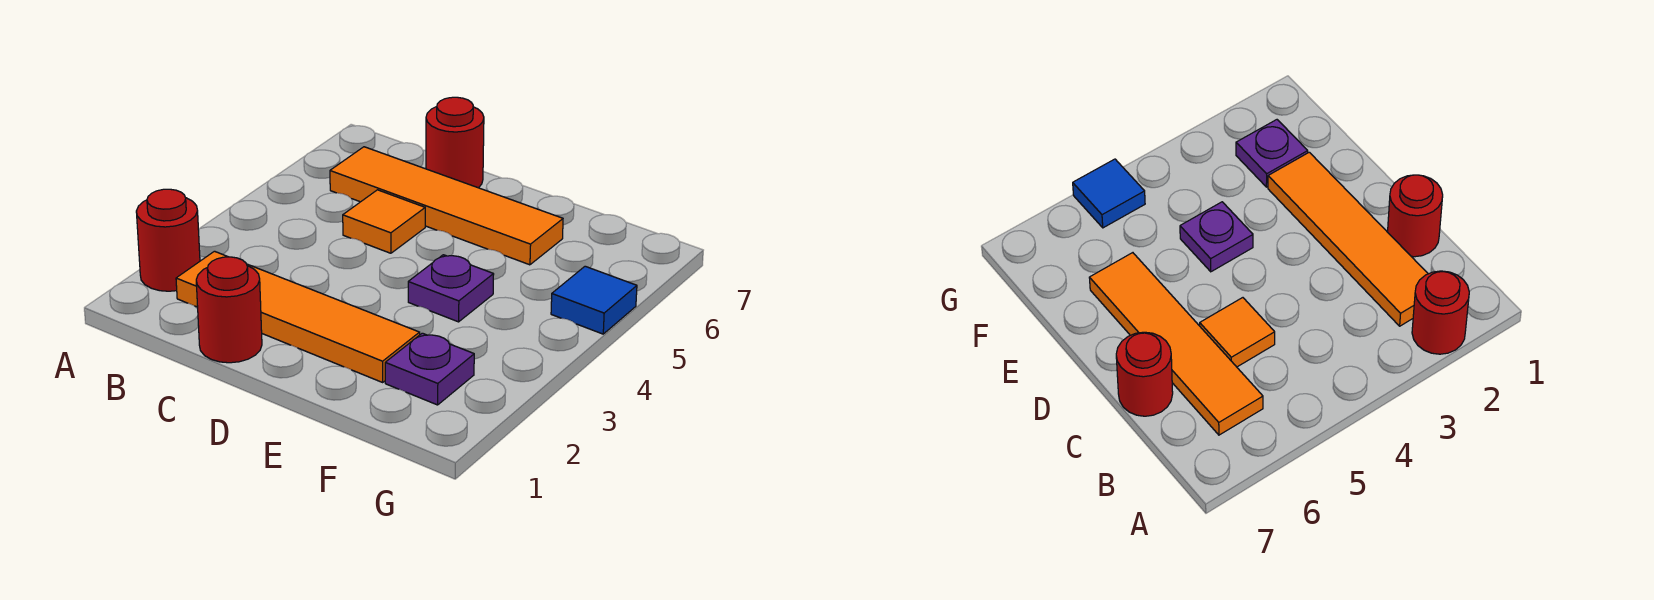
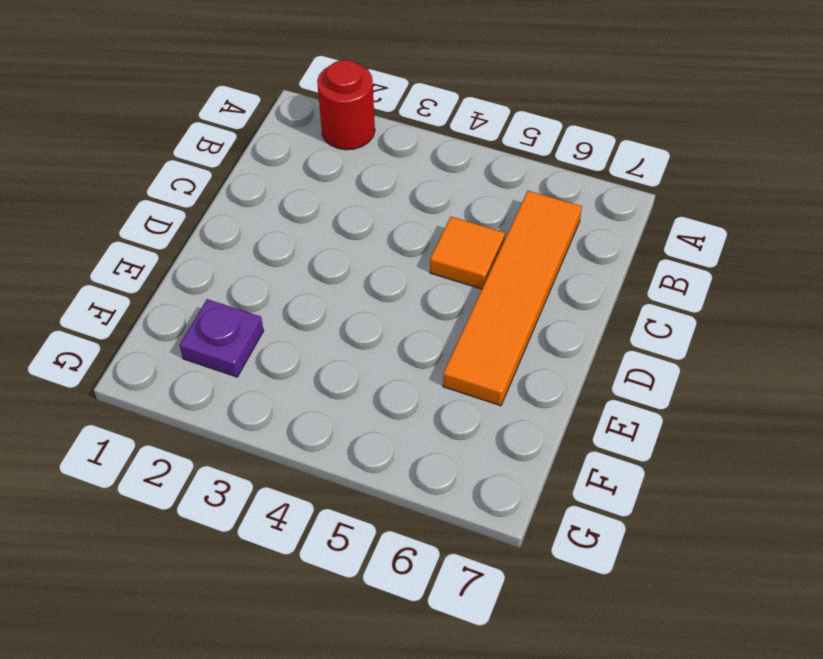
none -> orange tile B2:E2 level 1
none -> red round brick C1 level 1

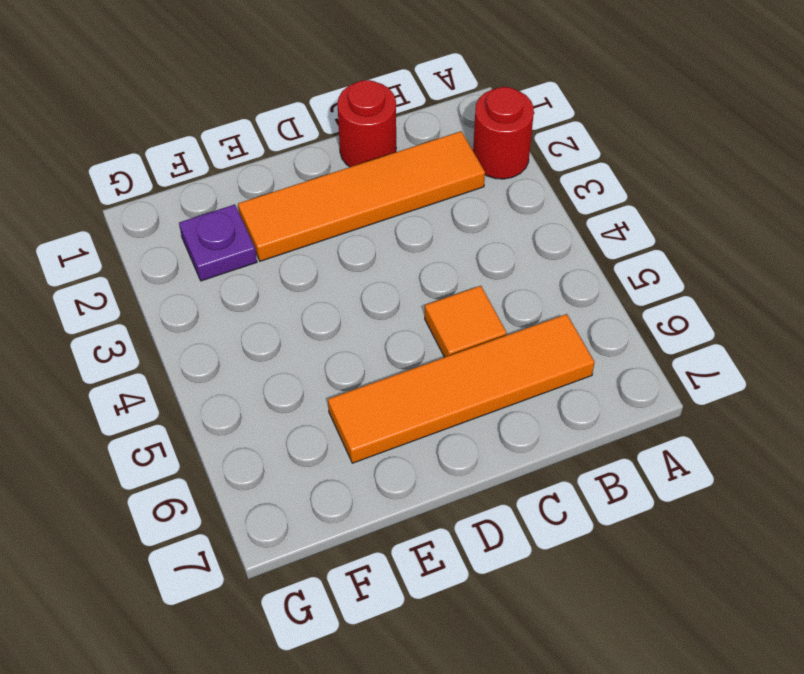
none -> red round brick C7 level 1
none -> purple plate E4 level 1

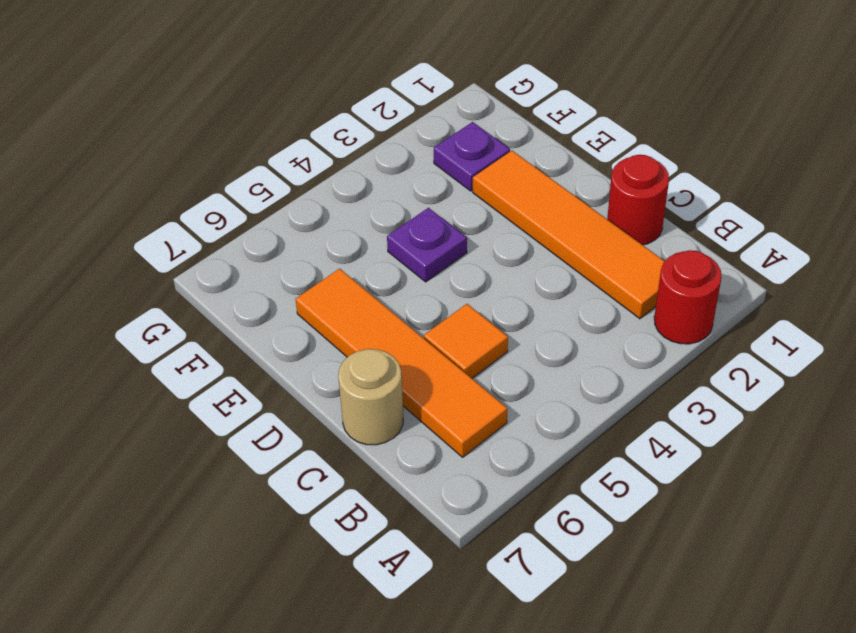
tan round brick C7 level 1 -> red round brick C7 level 1
none -> blue tile G5 level 1

